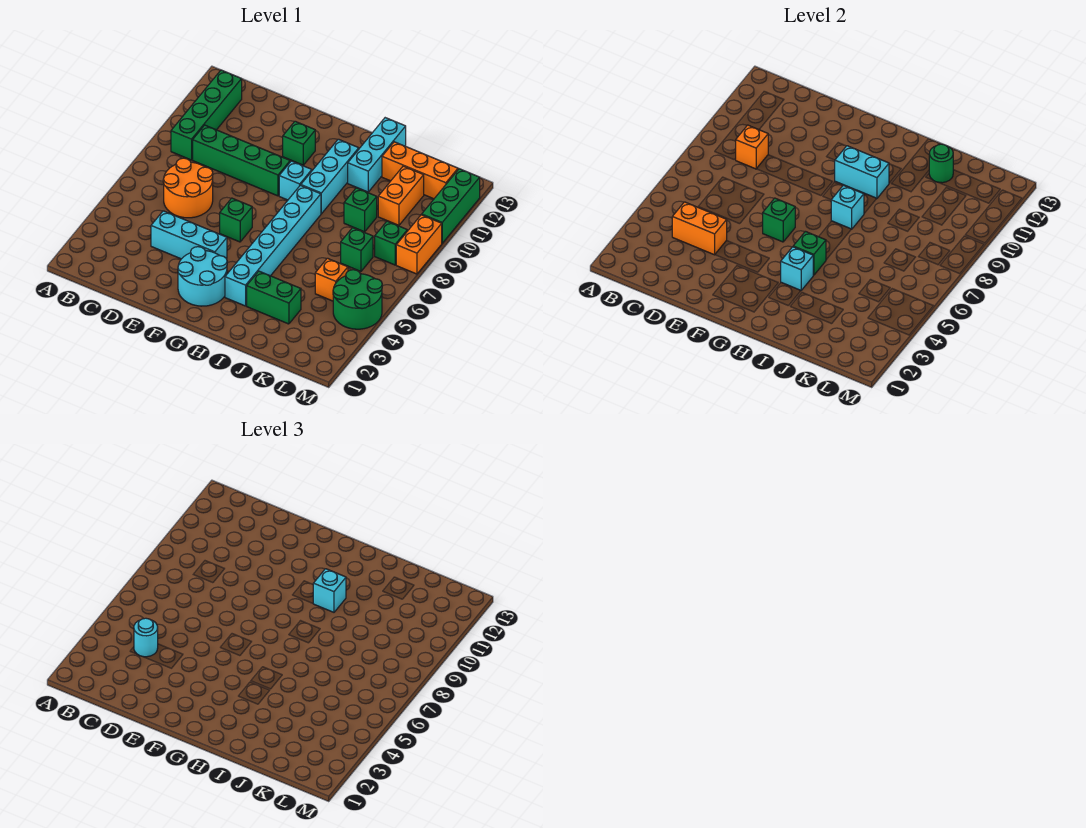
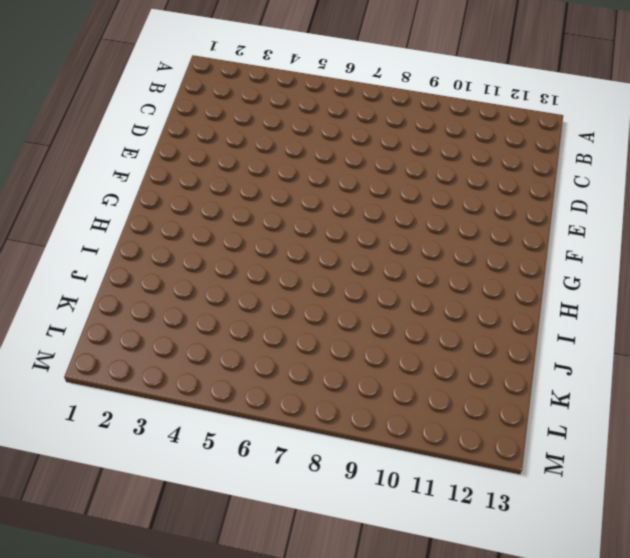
none -> green brick B9:B12 level 1
none -> orange round brick C6:D7 level 1
none -> green brick C9:F9 level 1
none -> cyan brick D4:F4 level 1

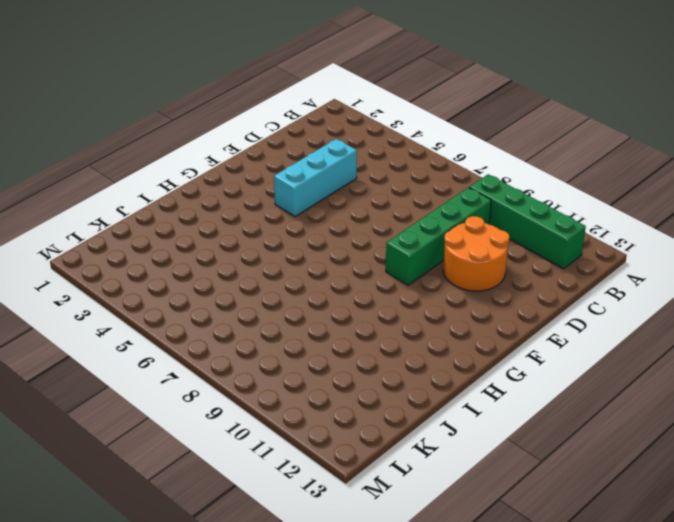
orange round brick D10:E11 level 1 -> orange round brick C6:D7 level 1
none -> cyan round brick F2:G3 level 1
none -> green brick F6 level 1
none -> green brick F11 level 1
none -> cyan brick G9 level 1

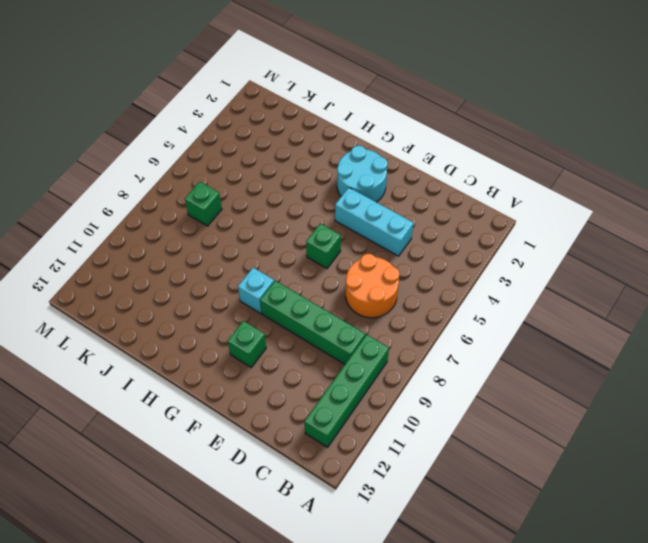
none -> cyan brick H3:H8 level 1
none -> cyan brick H9:H11 level 1
none -> green brick I3:J3 level 1
none -> cyan brick I11:I13 level 1

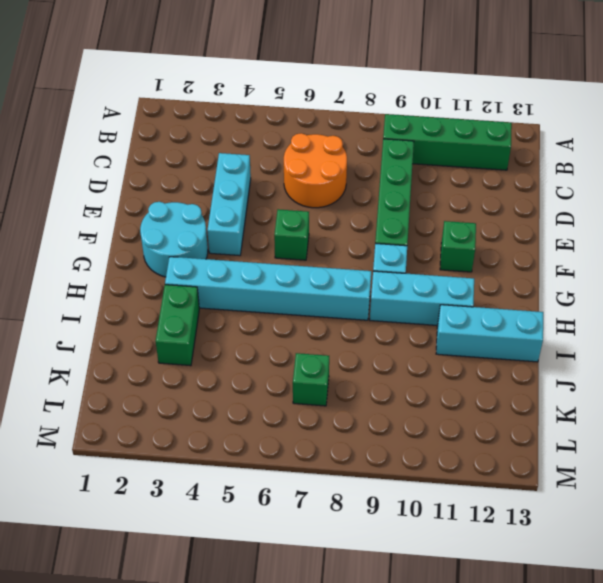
none -> green brick J9 level 1
none -> orange brick J12:L12 level 1
none -> orange brick K5 level 1
none -> orange brick K10:K11 level 1

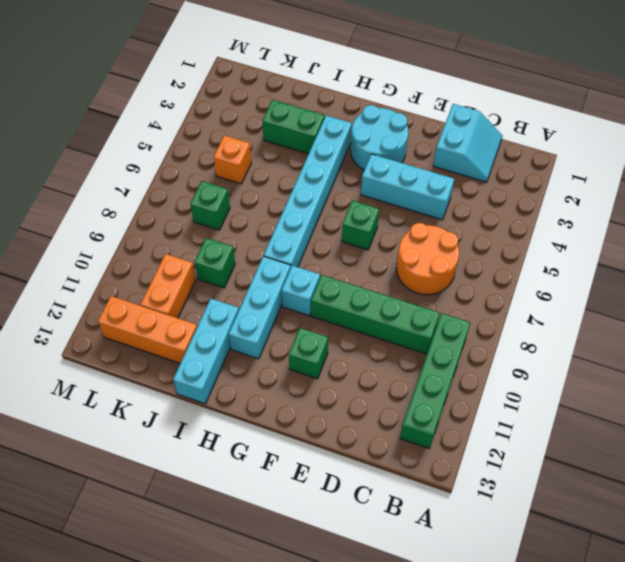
cyan slope C1:D2 level 1 top D -> none
none -> green round brick L4:M5 level 1
none -> green brick L8 level 1
none -> orange brick M8:M9 level 1
none -> green brick M10:M12 level 1

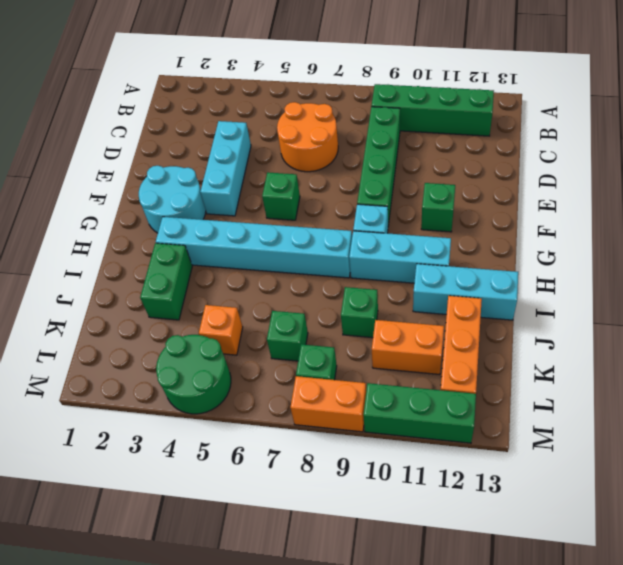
none -> orange brick C4:D4 level 2
none -> orange brick C9 level 2
none -> green brick F6 level 2
none -> cyan brick G10:H10 level 2

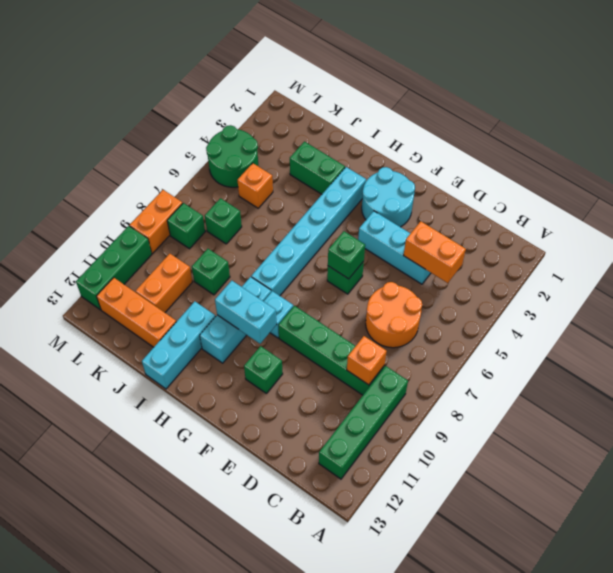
none -> cyan brick H4 level 2
none -> green brick H5 level 2
none -> cyan brick H8 level 2
none -> green round brick J12 level 2

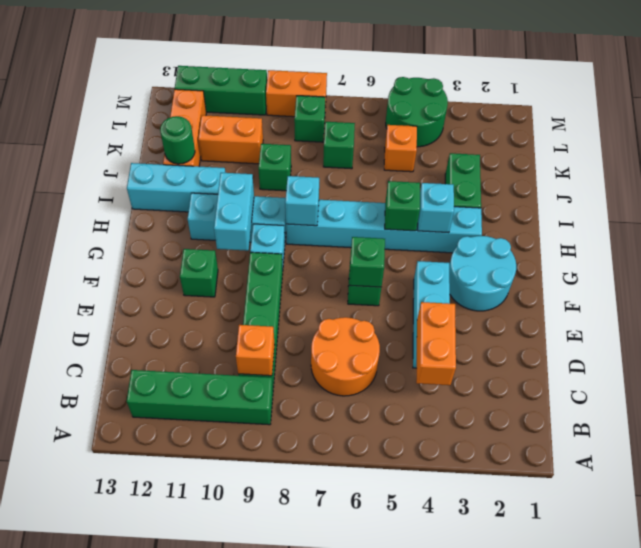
none -> cyan round brick C4 level 3
none -> cyan brick H10 level 3

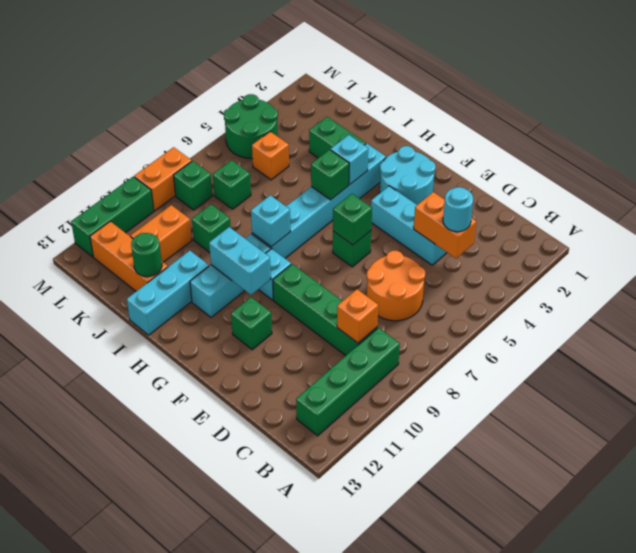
none -> cyan brick H10 level 3

